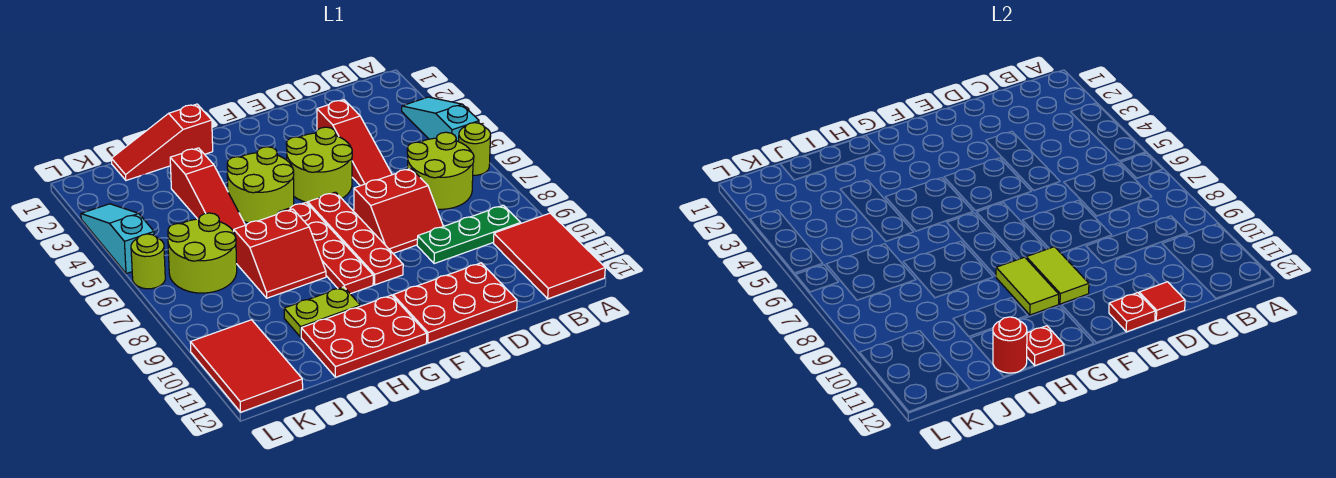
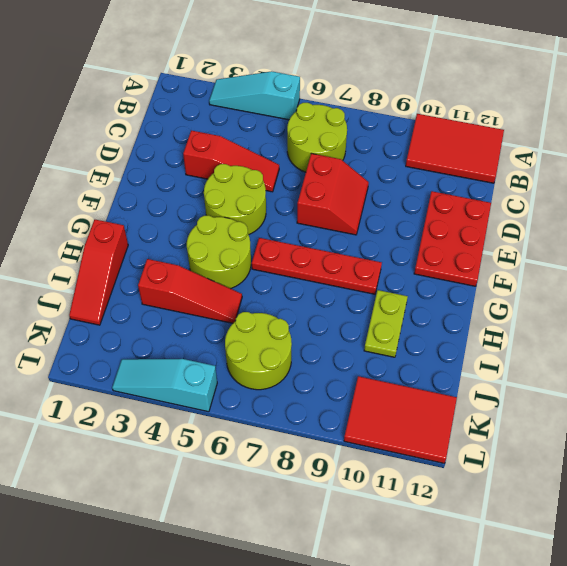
none -> lime round brick A6 level 1
none -> green plate B9:D9 level 1
none -> red plate F6:F9 level 1

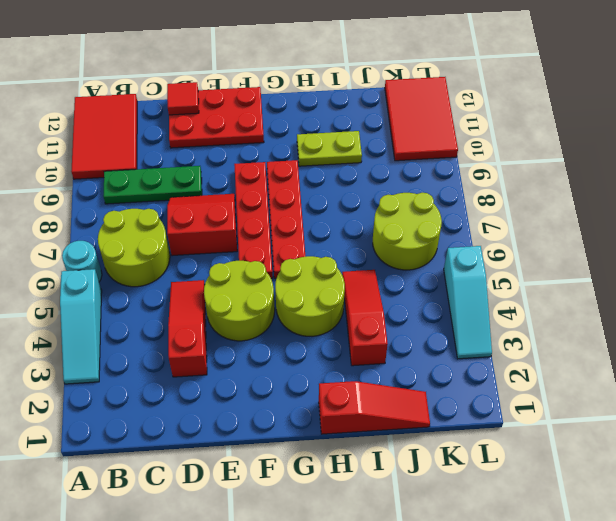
cyan round brick A6 level 1 -> lime round brick A6 level 1
none -> red plate G11:I12 level 1
none -> red slope H7:I8 level 1 top 7
none -> lime round brick L6 level 1

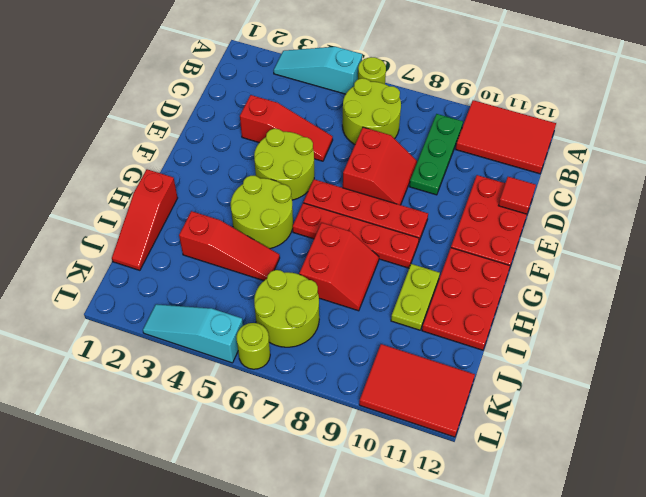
none -> red plate E12 level 2
none -> lime tile F9:F10 level 2
none -> lime tile G9:G10 level 2

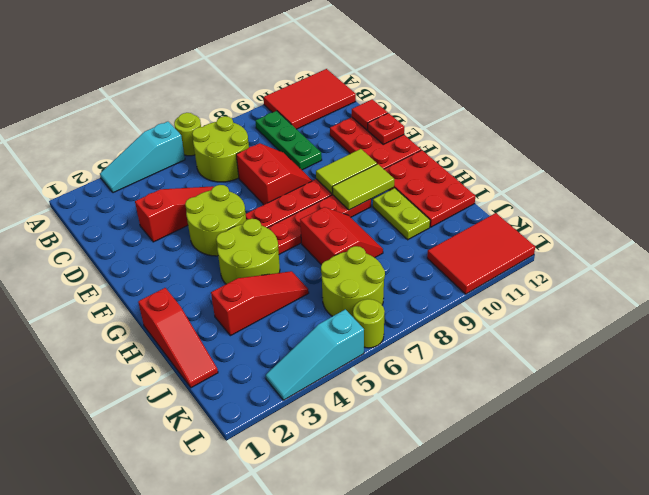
none -> red plate H12 level 2
none -> red round brick I12 level 2

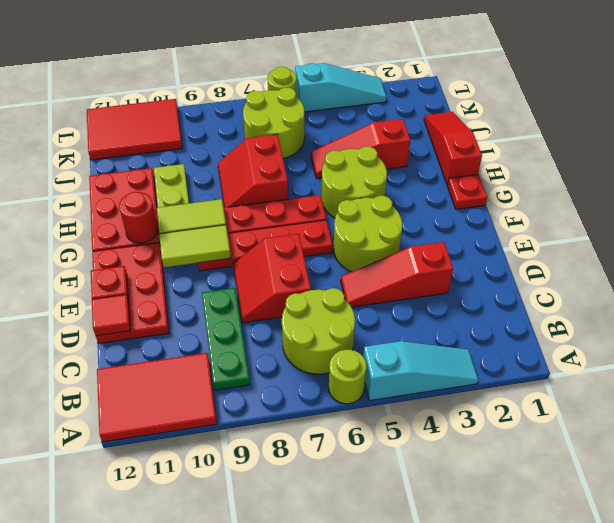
red plate G1 level 1 -> red plate H12 level 2
red round brick G11 level 2 -> red round brick I12 level 2

